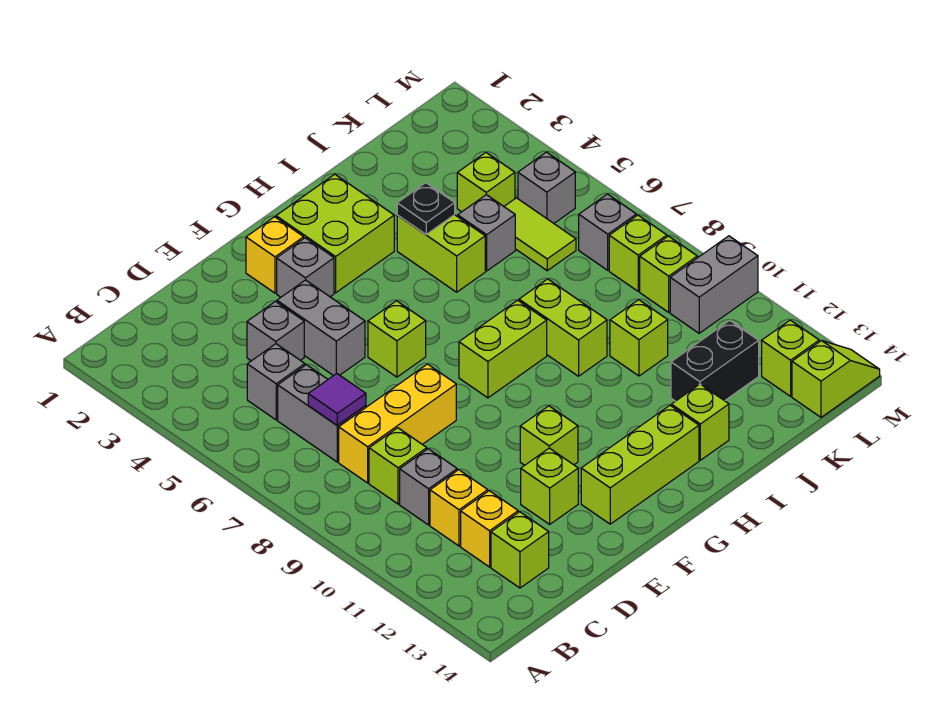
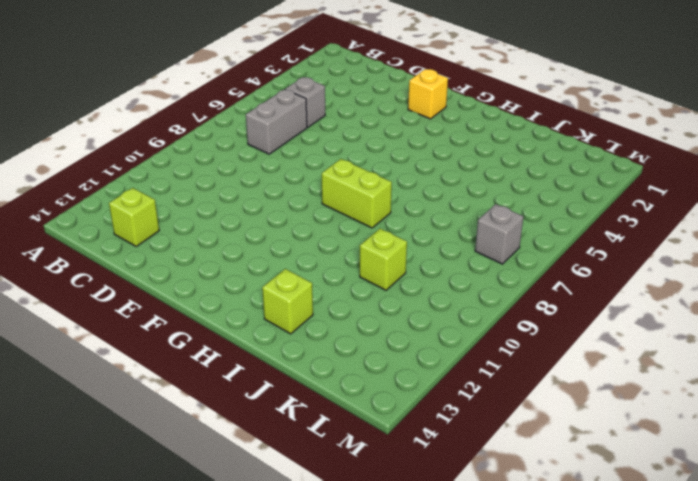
none -> yellow brick C8:E8 level 1
none -> lime brick C9 level 1
none -> grey brick C10 level 1
none -> yellow brick C11 level 1

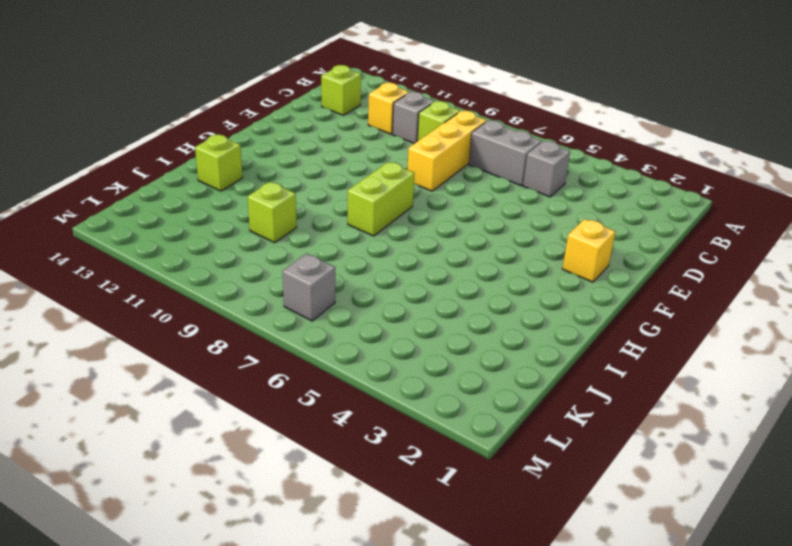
none -> yellow brick C12 level 1
none -> grey brick D4 level 1
none -> grey brick E4:E5 level 1
none -> lime brick E12 level 1

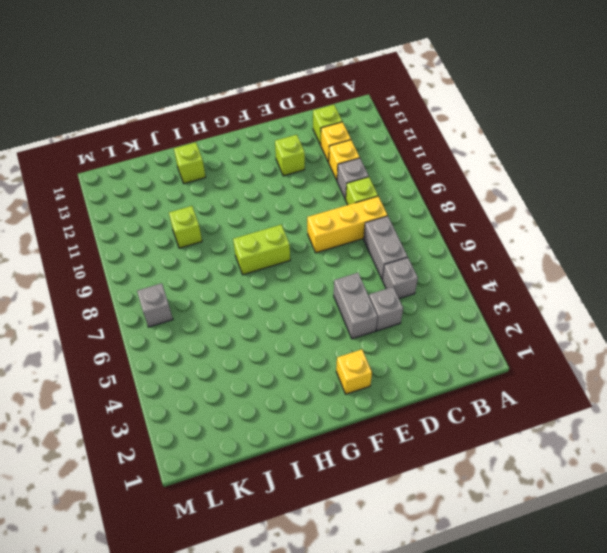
none -> grey brick F3 level 1
none -> lime brick F6 level 1
none -> lime brick F11 level 1
none -> lime brick F13:H13 level 1

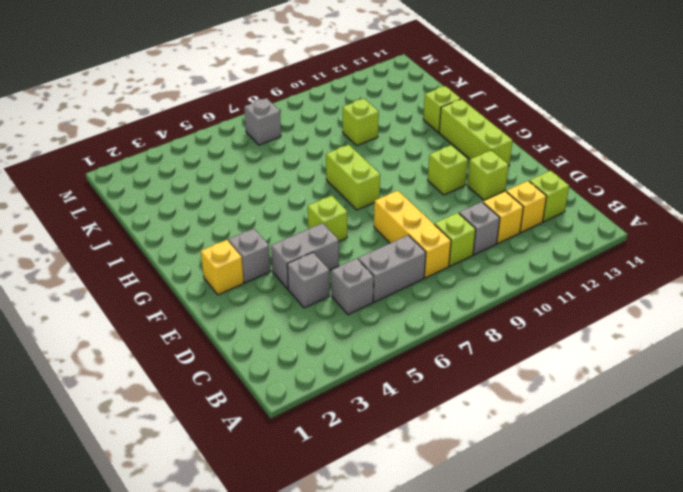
none -> lime brick G2:H3 level 1
none -> lime brick I4:I5 level 1
none -> lime brick I8:I9 level 1
none -> grey brick J5 level 1

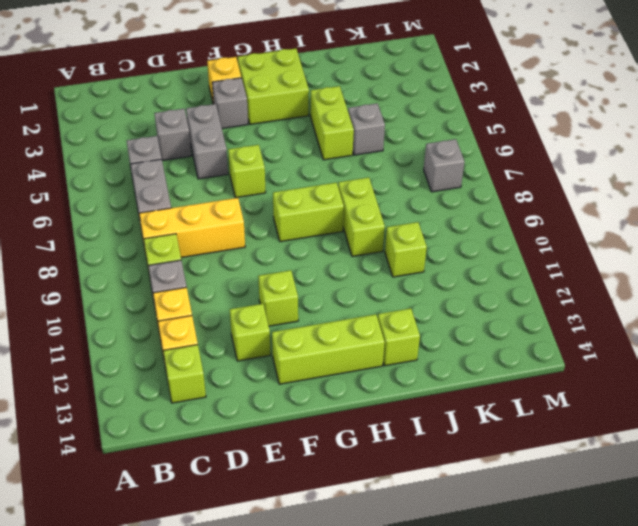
none -> black brick J12:K12 level 1
none -> lime brick K4 level 1
none -> lime tile K5:K6 level 1
none -> grey brick L5 level 1

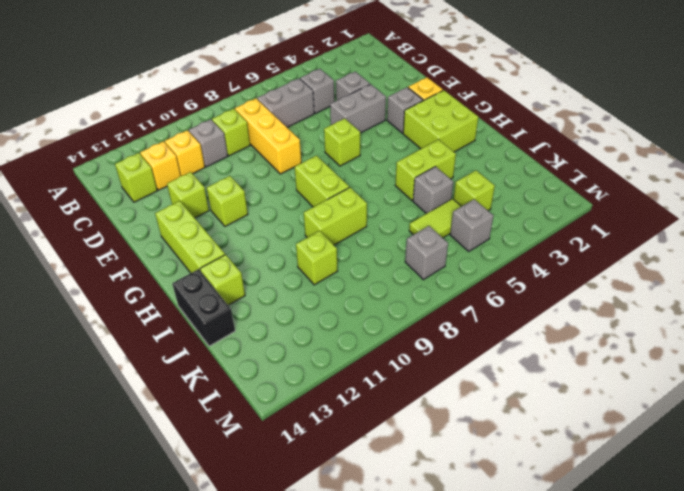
black brick I14:J14 level 1 -> black brick J12:K12 level 1
none -> lime brick L8 level 1
none -> lime brick L9 level 1
none -> grey brick L10:M10 level 1
none -> lime brick L13 level 1

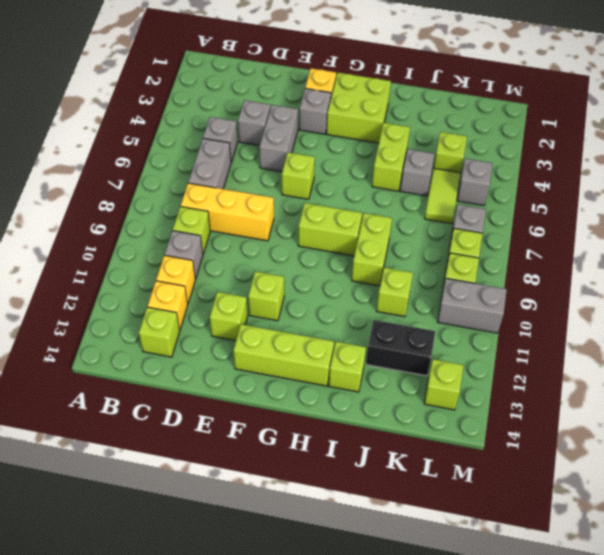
none -> lime slope L14:M14 level 1 top L
none -> purple tile C7 level 2
none -> black plate I4 level 2

